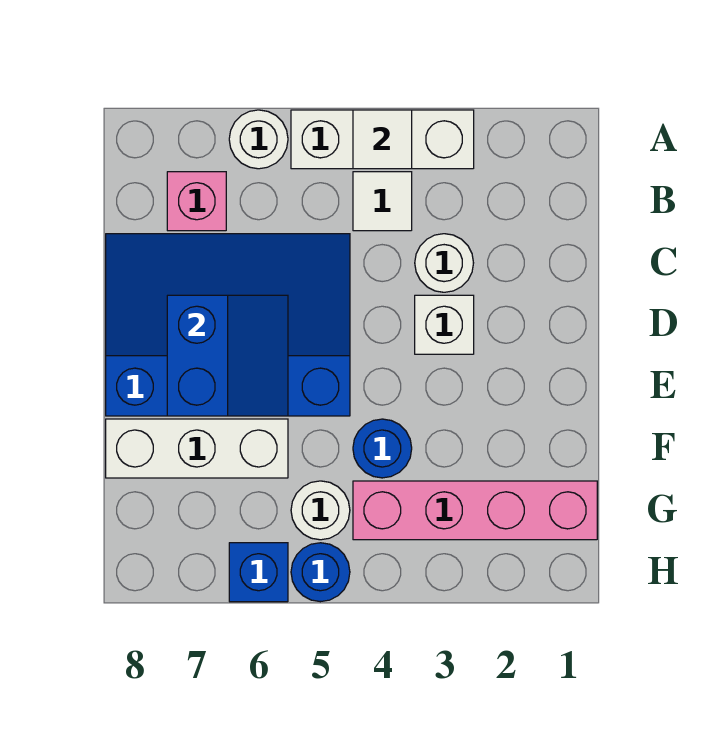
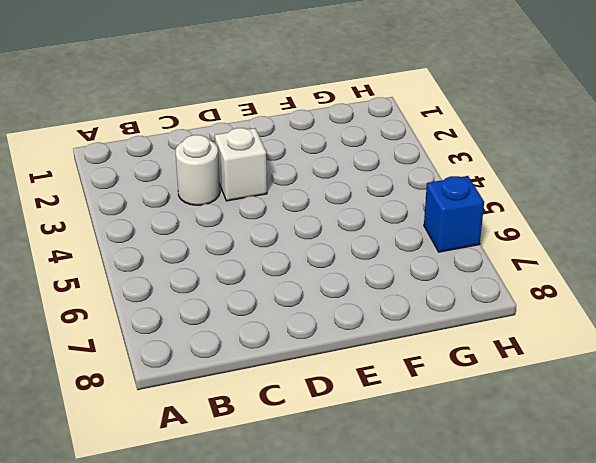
none -> white brick A3:A5 level 1
none -> white round brick A6 level 1
none -> white tile B4 level 1

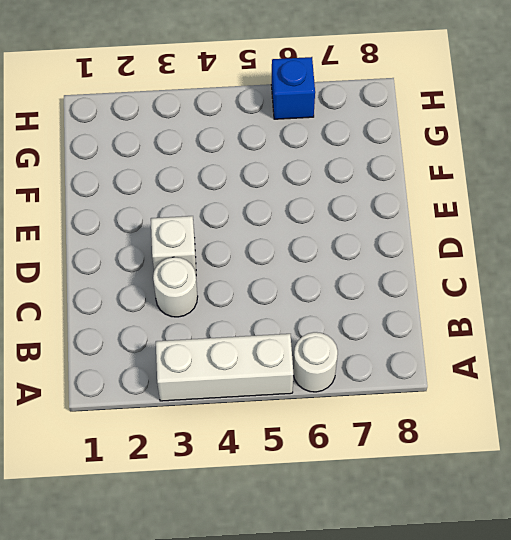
none -> white tile B4 level 1
none -> pink brick B7 level 1
none -> blue slope C5:E8 level 1 top E

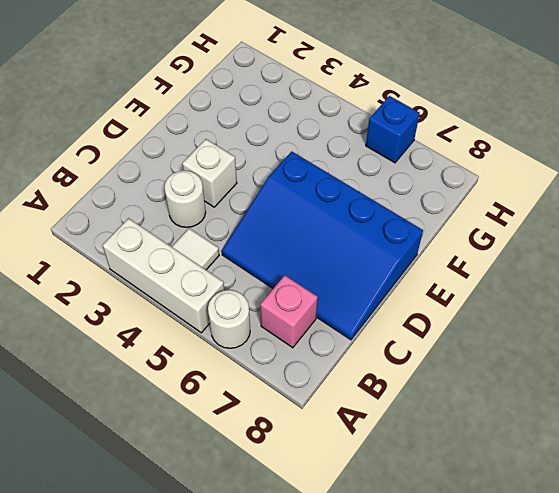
none -> blue round brick F4 level 1
none -> white brick F6:F8 level 1
none -> pink brick G1:G4 level 1

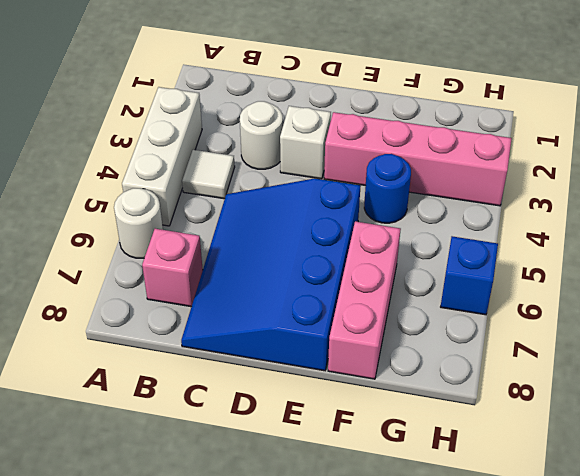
pink brick E3:H3 level 1 -> pink brick G1:G4 level 1
pink brick F6:F8 level 1 -> white brick F6:F8 level 1
none -> white round brick G5 level 1
none -> blue round brick H5 level 1
none -> white tile A4 level 2

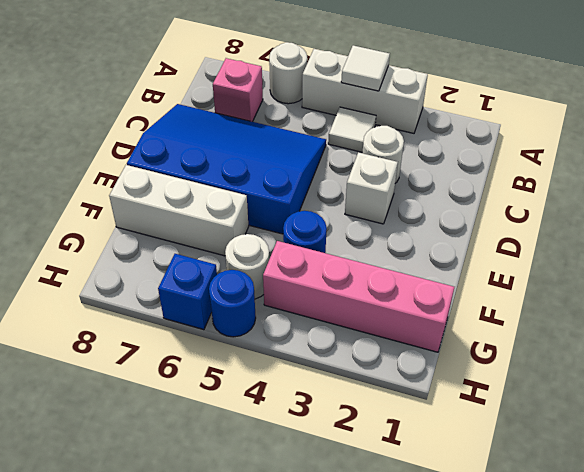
none -> blue slope D6:E7 level 2 top 7

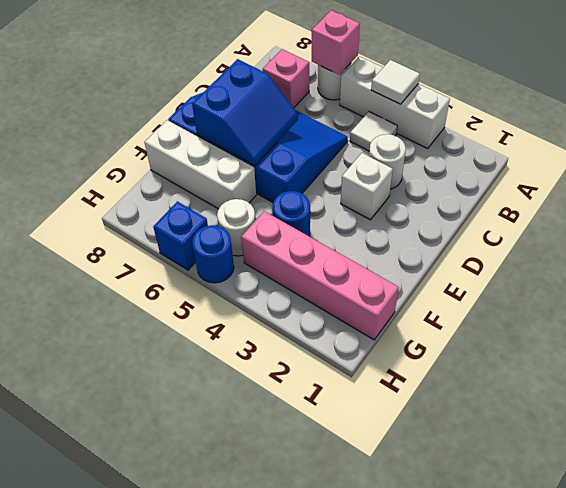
pink brick A6 level 2 -> none

